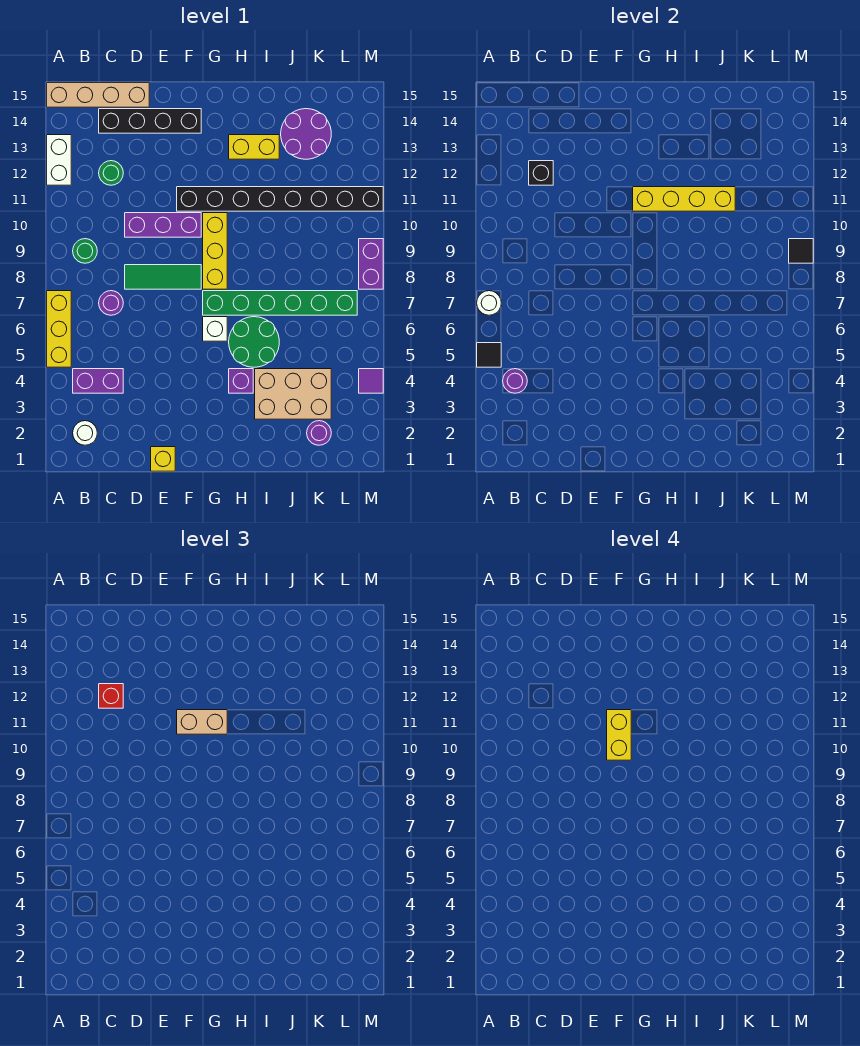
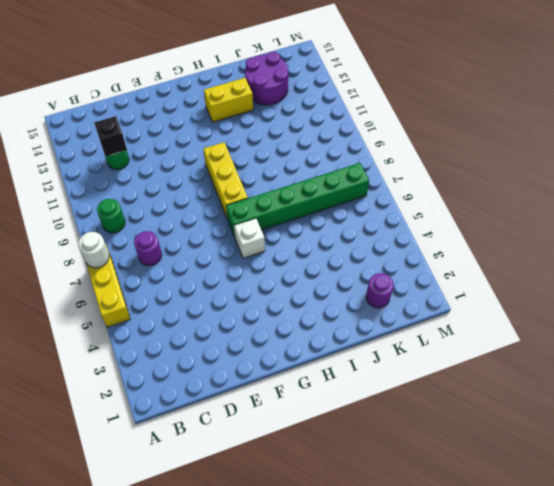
none -> white brick A12:A13 level 1
none -> tan brick A15:D15 level 1
none -> white round brick B2 level 1
none -> purple brick B4:C4 level 1

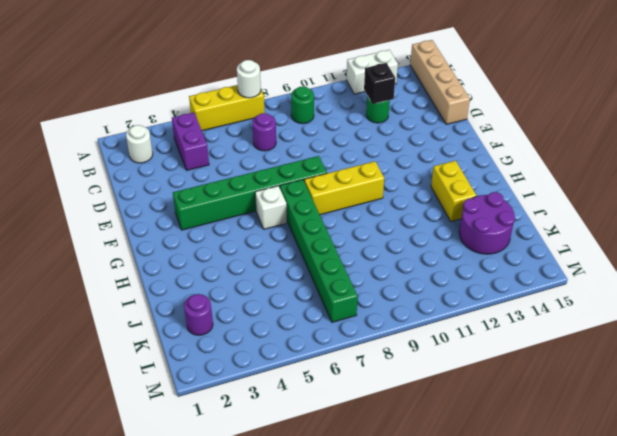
green brick F3:F8 level 1 -> green tile D8:F8 level 1
none -> black brick C14:F14 level 1
none -> purple brick D10:F10 level 1
none -> yellow brick E1 level 1
none -> black brick F11:M11 level 1

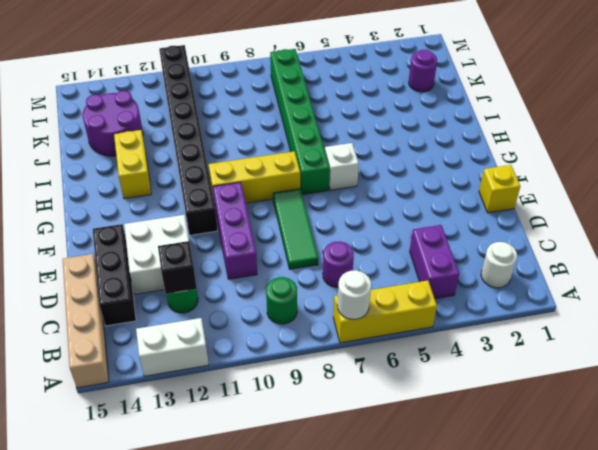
black brick C14:E14 level 1 -> black brick C14:F14 level 1
white brick D12:E13 level 1 -> none
none -> purple brick H4 level 1
none -> green round brick H5:I6 level 1
none -> tan brick I3:K4 level 1
none -> purple tile M4 level 1

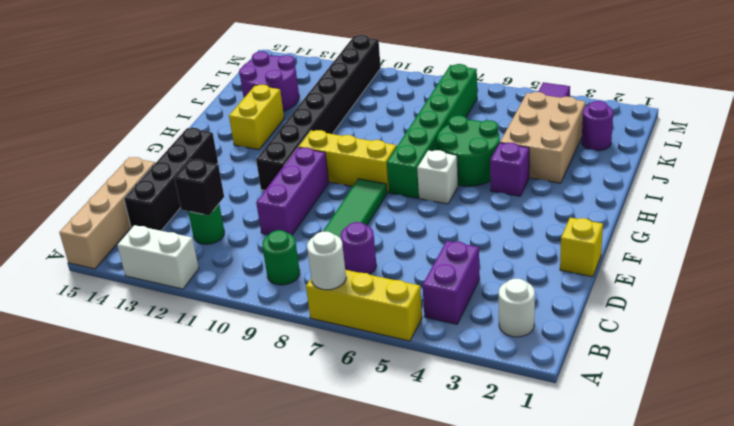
none -> purple brick M8:M9 level 1
none -> black tile A5 level 2
none -> purple round brick B4 level 2
none -> yellow brick G11:J11 level 2

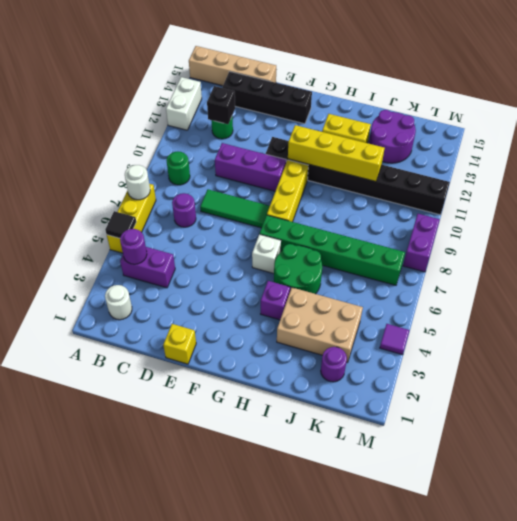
none -> black tile M9 level 2
none -> red brick C12 level 3
none -> tan brick F11:G11 level 3
none -> yellow brick F10:F11 level 4

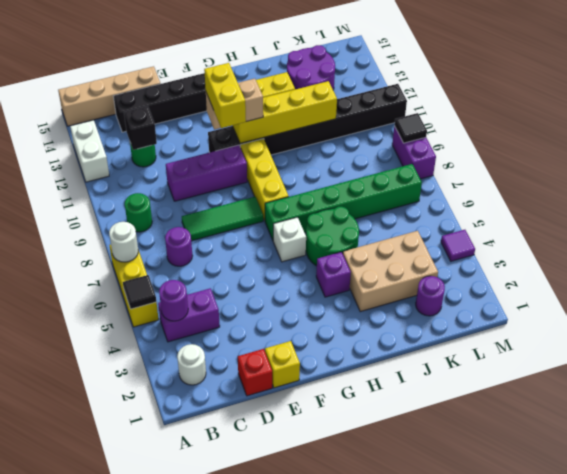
red brick D1 level 1 -> red brick C12 level 3

